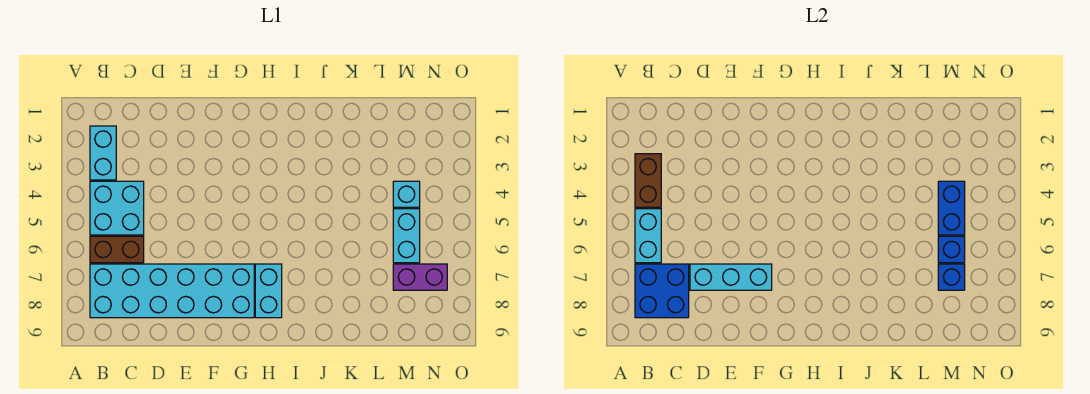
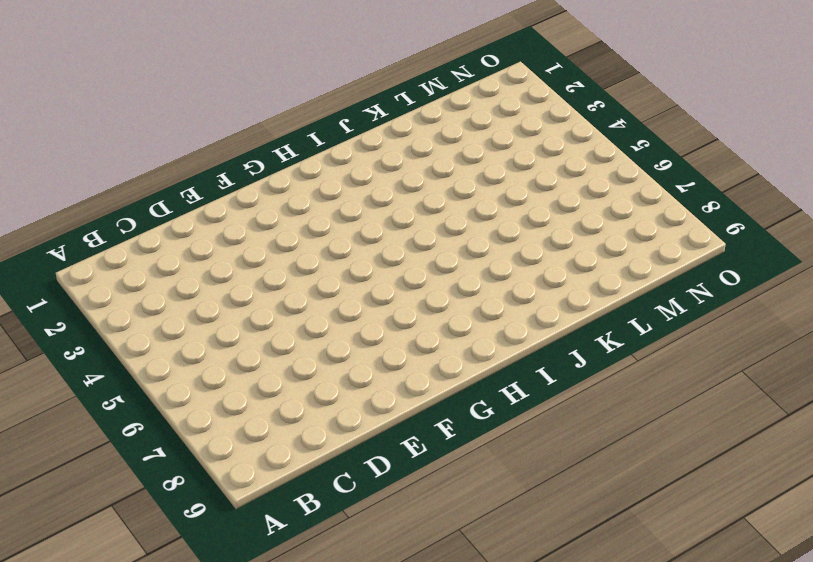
none -> cyan brick B2:B3 level 1
none -> cyan brick B4:C5 level 1
none -> brown brick B6:C6 level 1

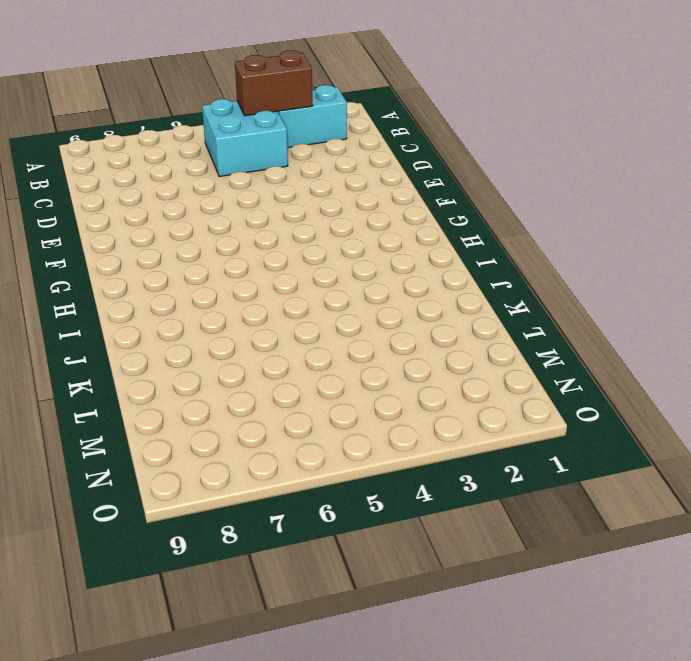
none -> brown brick B6:C6 level 1
none -> cyan brick B7:G8 level 1
none -> cyan brick H7:H8 level 1

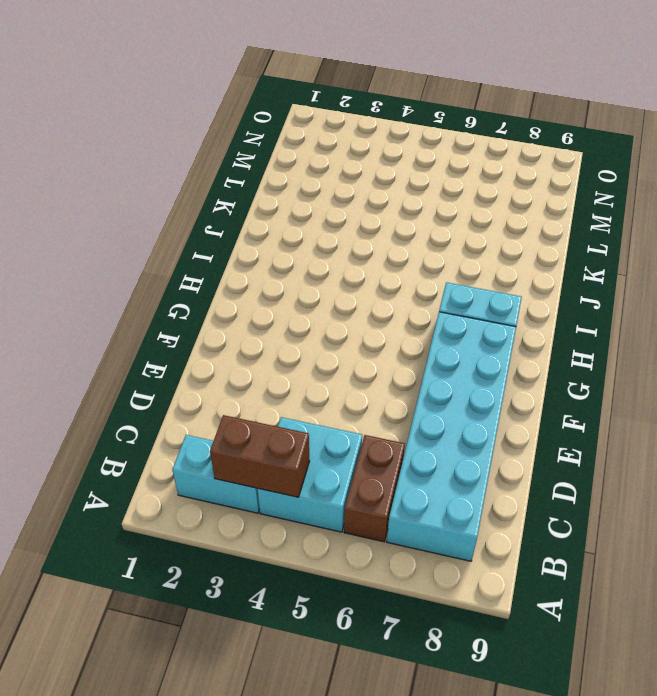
none -> cyan brick M4 level 1
none -> cyan brick M5:M6 level 1
none -> purple brick M7:N7 level 1

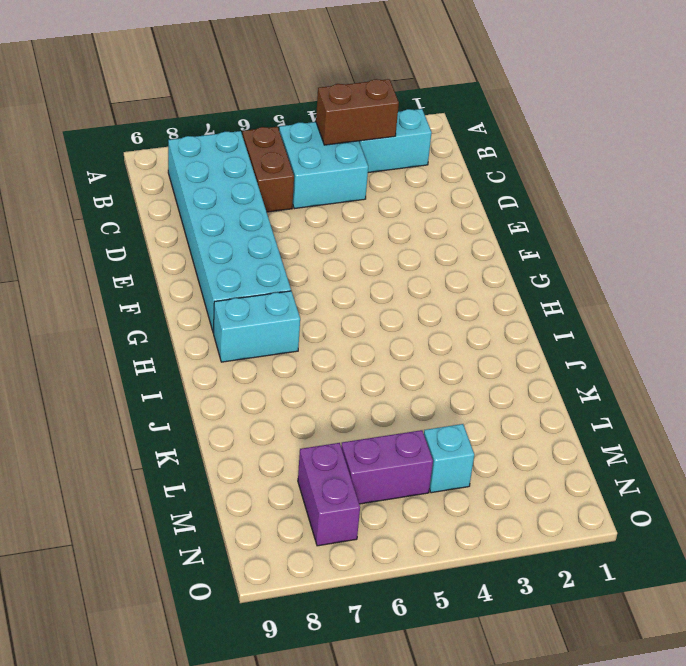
purple brick M5:M6 level 1 -> cyan brick M5:M6 level 1
none -> cyan brick B5:B6 level 2
none -> blue brick B7:C8 level 2
none -> cyan brick D7:F7 level 2

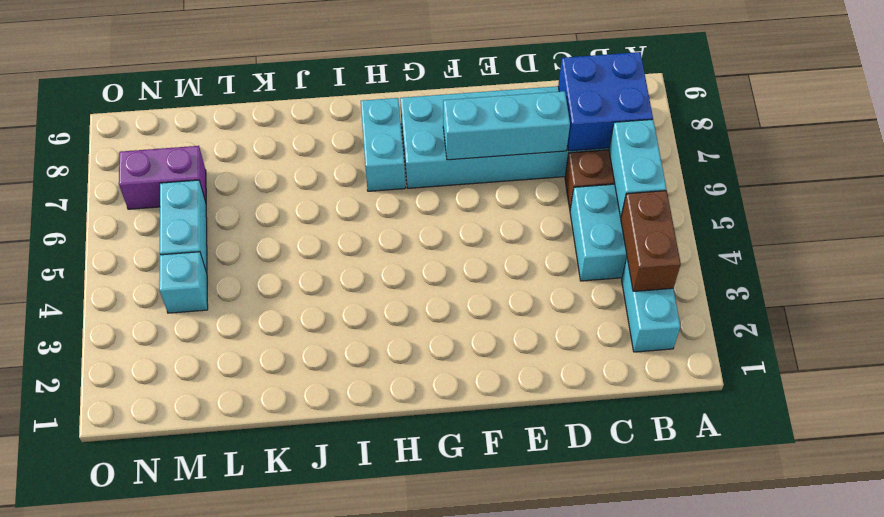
none -> blue brick M4:M5 level 2
none -> blue brick M6 level 2
none -> blue brick M7 level 2

